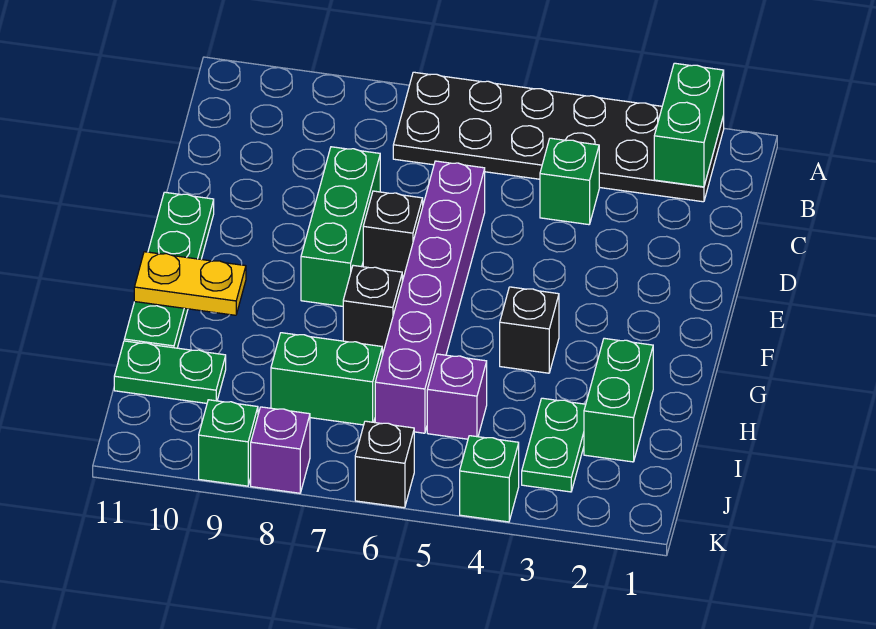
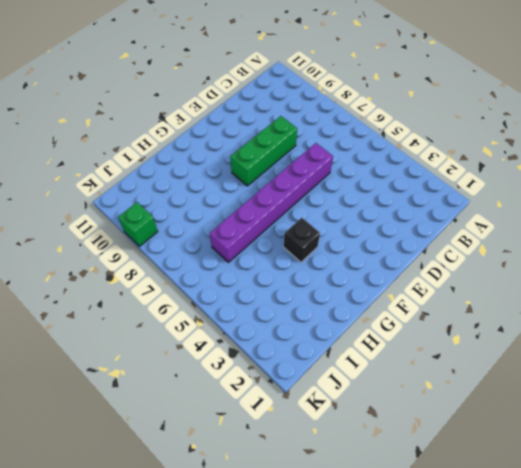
none -> black plate A2:B7 level 1
none -> green brick C4 level 1
none -> black brick E7 level 1

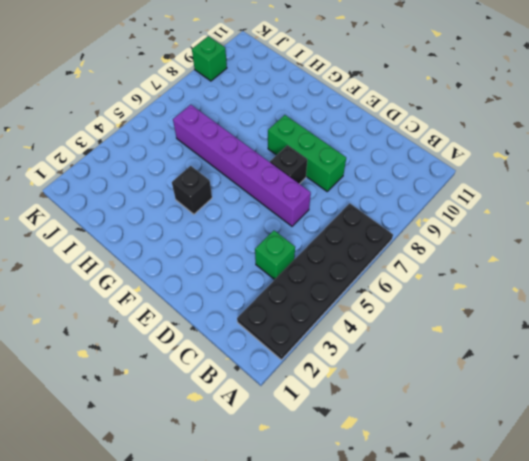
none -> green plate E11:H11 level 1
none -> black brick G7 level 1
none -> green brick H2:I2 level 1

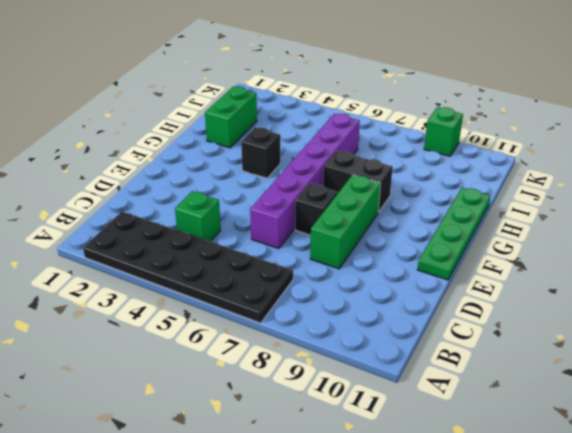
black brick G7:G8 level 1 -> black brick G7 level 1
none -> green plate I3:J3 level 1
none -> purple brick I5 level 1
none -> green brick I7:I8 level 1

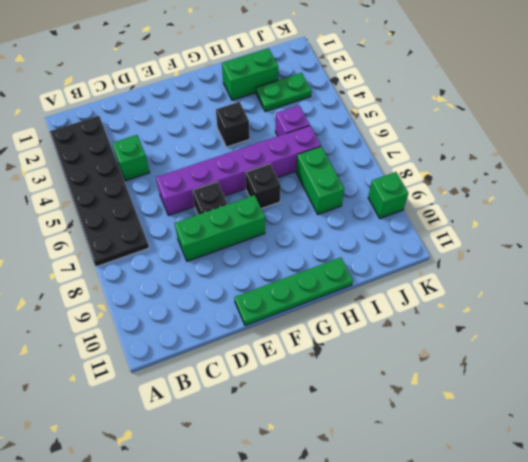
none -> green plate I10:I11 level 1
none -> green brick K4 level 1
none -> black brick K6 level 1

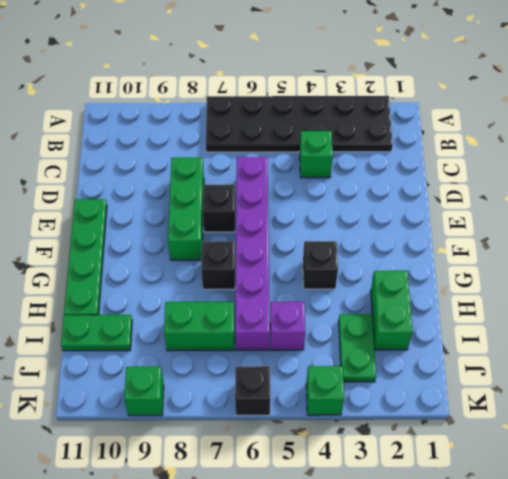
none -> purple brick K8 level 1
none -> green brick A2:B2 level 2
none -> yellow plate G10:G11 level 2

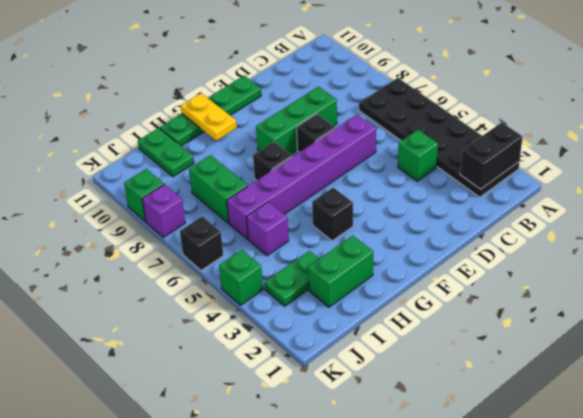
black brick A2:B2 level 2 -> green brick A2:B2 level 2

